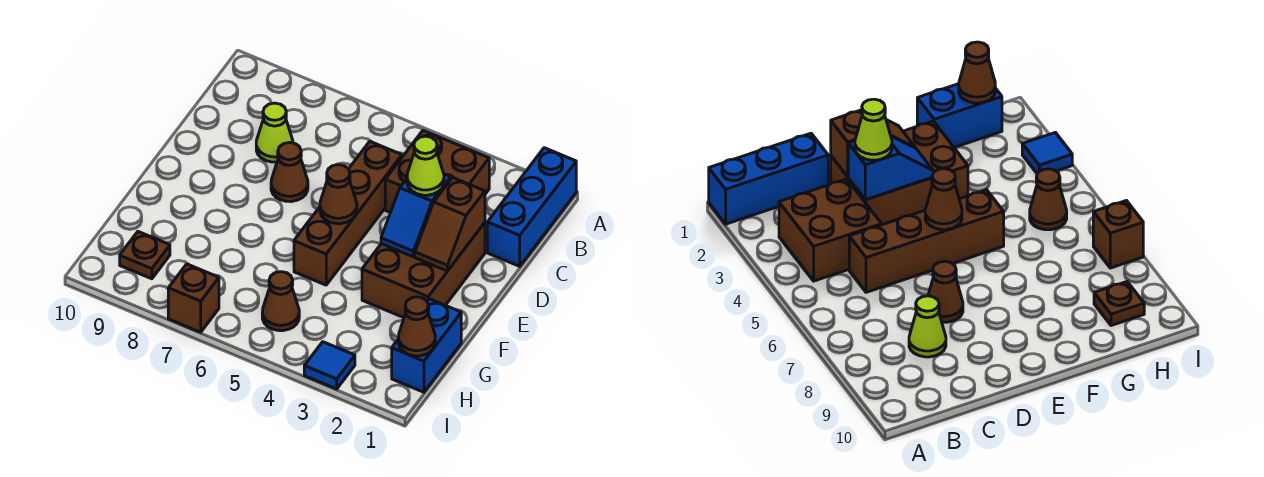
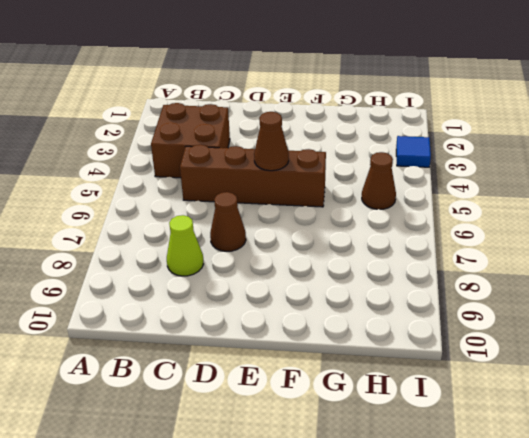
none -> blue brick A1:C1 level 1
none -> brown brick D2:F3 level 1
none -> blue brick G1:H1 level 1

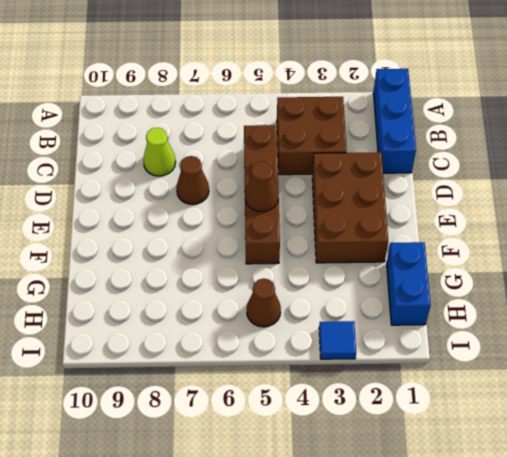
none -> brown plate H9 level 1
none -> brown brick I7 level 1
none -> brown slope D2:E2 level 2 top D

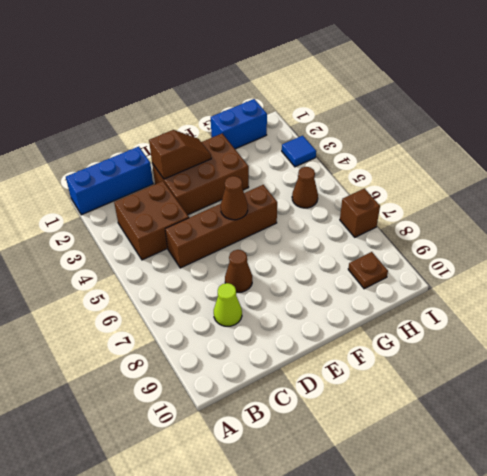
none -> blue slope D3:E3 level 2 top D
none -> brown cone H1 level 2
none -> lime cone D3 level 3

